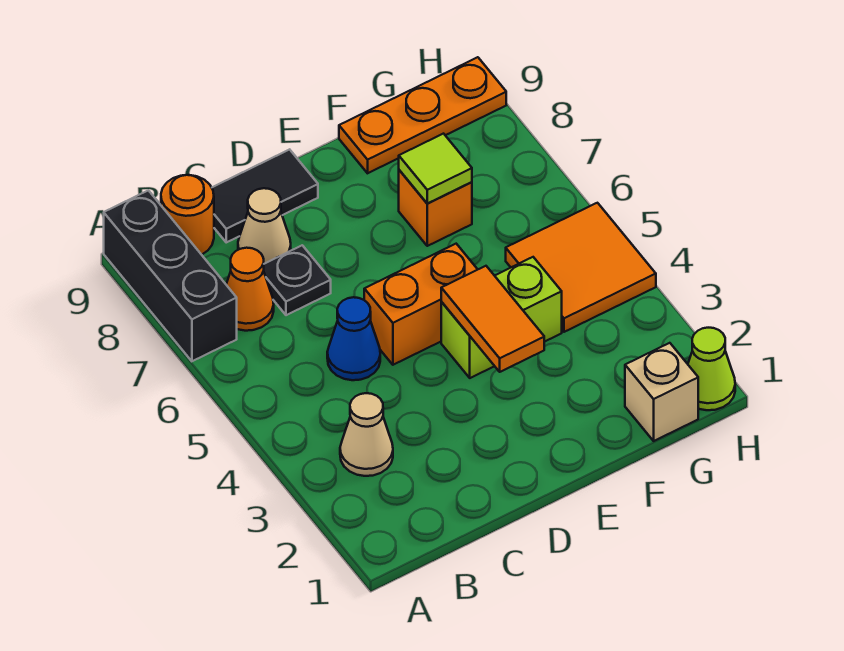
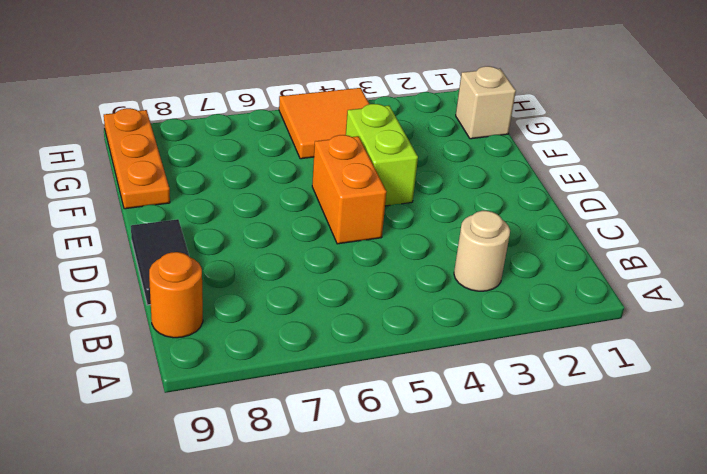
tan round brick B3 level 1 -> tan cone B3 level 1
none -> black brick A7:A9 level 1
none -> orange cone B7 level 1
none -> blue cone C5 level 1

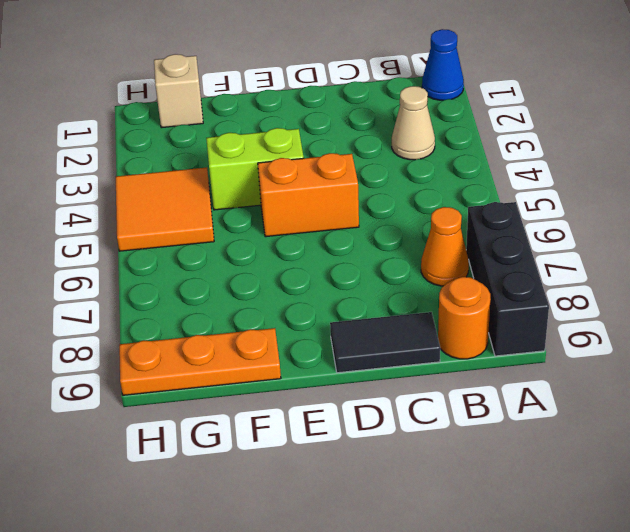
blue cone A1 level 1 -> blue cone C5 level 1
none -> black plate C7 level 1
none -> tan cone C8 level 1
none -> orange brick F7 level 1

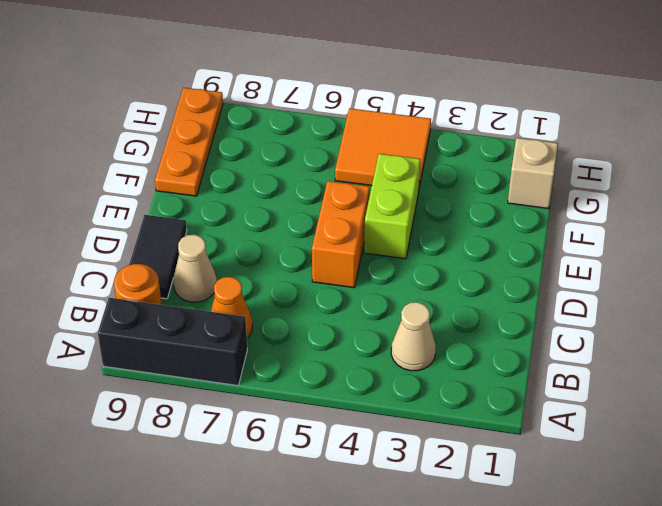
none -> blue cone C5 level 1
none -> black plate C7 level 1
none -> orange brick F7 level 1

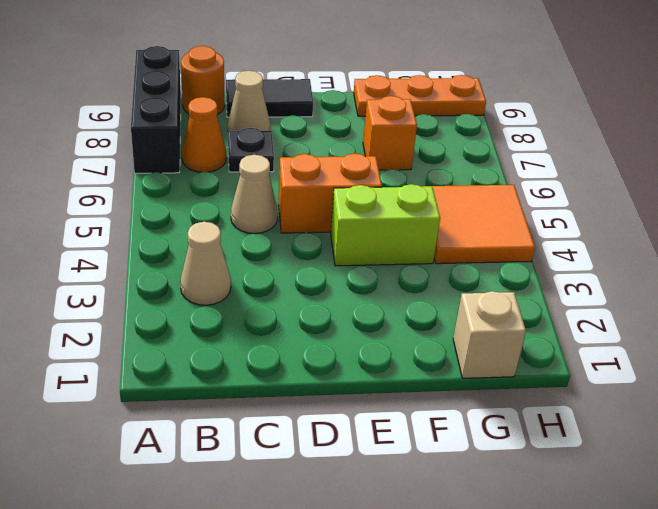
tan cone C5 level 1 -> blue cone C5 level 1
none -> lime cone H1 level 1
none -> orange tile E3:E4 level 2
none -> lime tile F7 level 2

